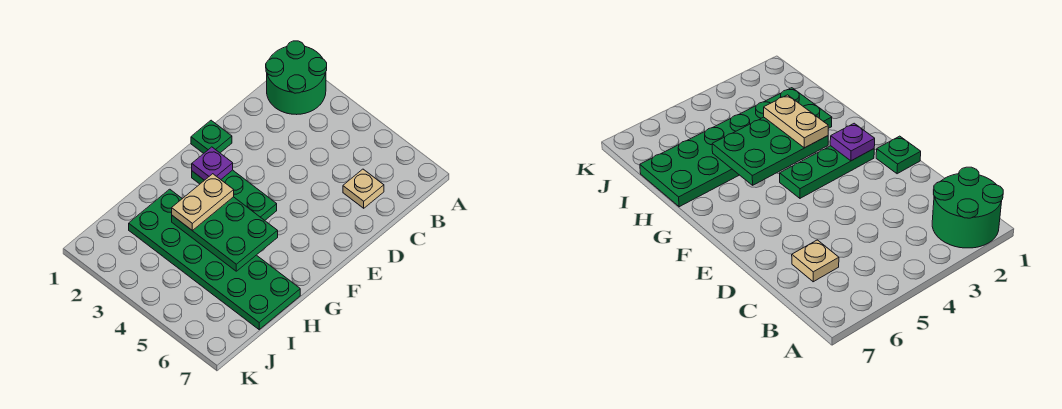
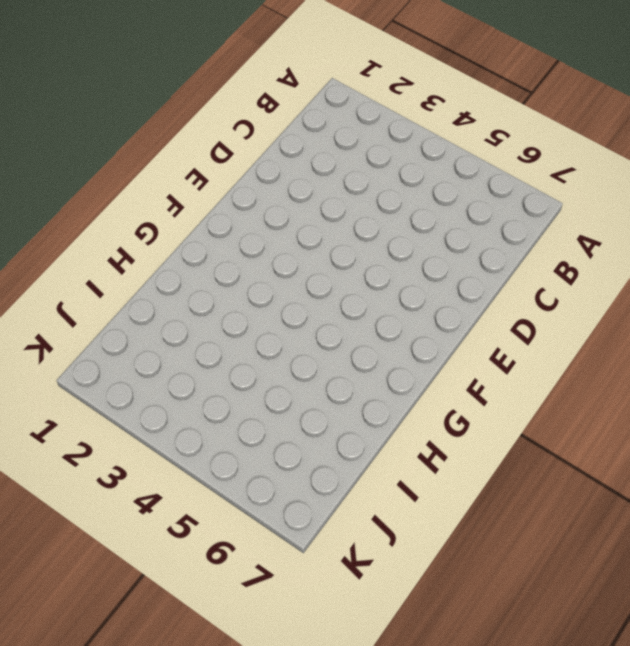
none -> green round brick A1:B2 level 1
none -> tan plate C6 level 1

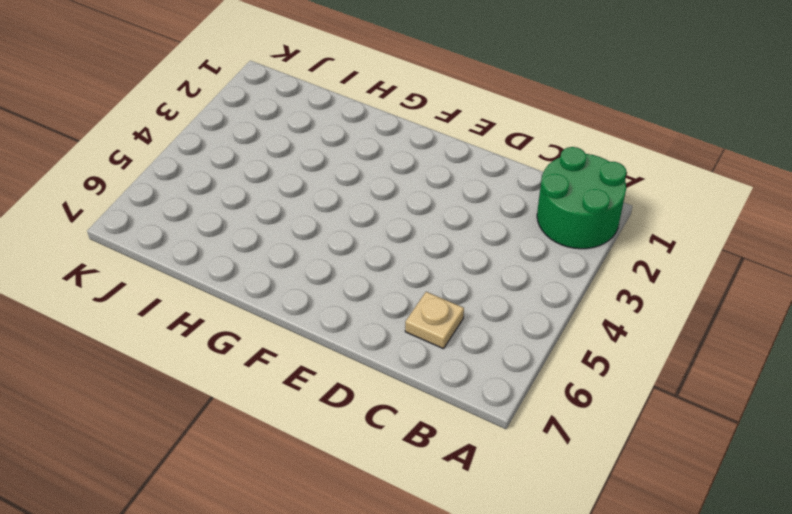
none -> green plate E1 level 1
none -> green plate F2:F4 level 1

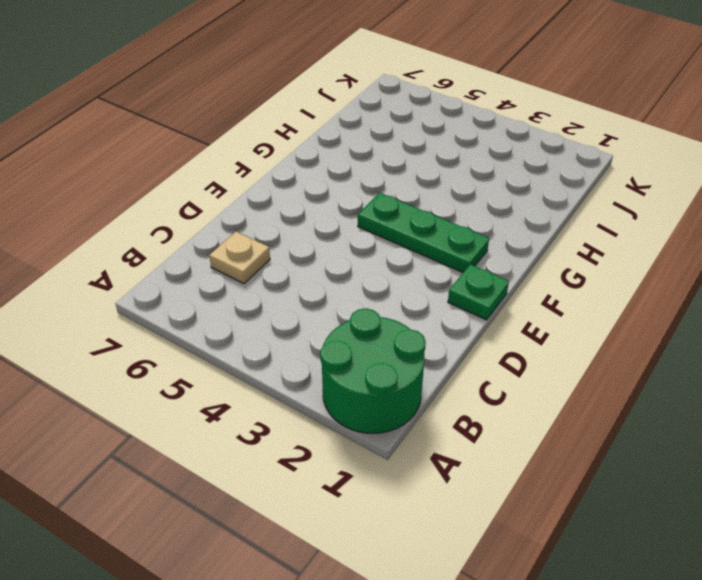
none -> green plate H2:I7 level 1
none -> purple plate F2 level 2

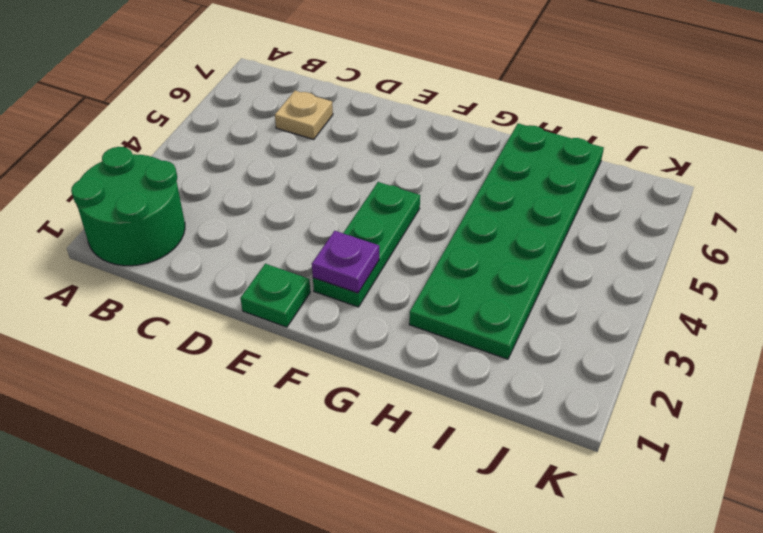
none -> green plate G3:H5 level 2
none -> tan plate G3:H3 level 3

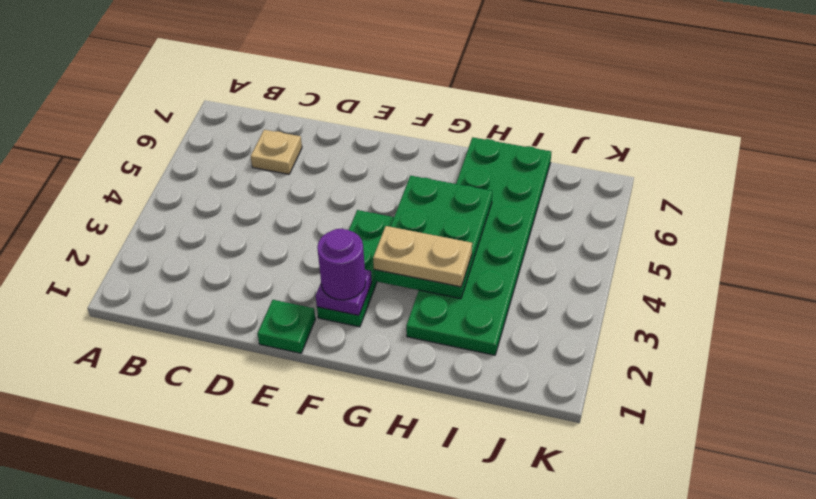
purple round brick F2 level 3 -> none
none -> green round brick A1:B2 level 1

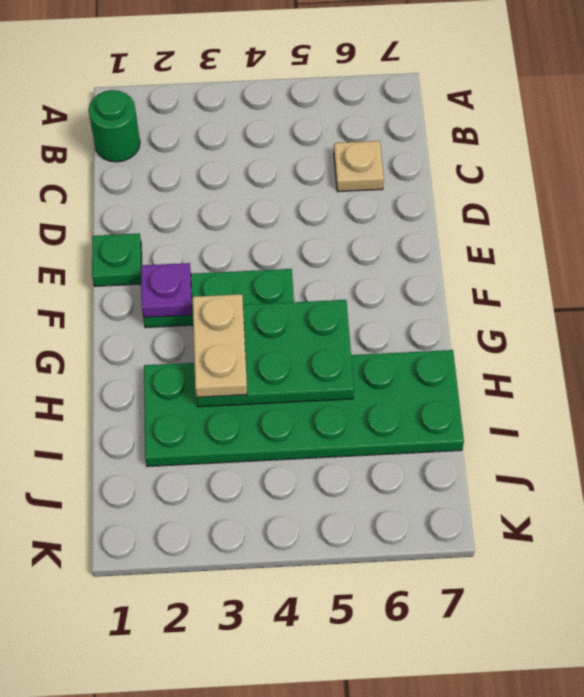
green round brick B1 level 1 -> green round brick A1:B2 level 1

